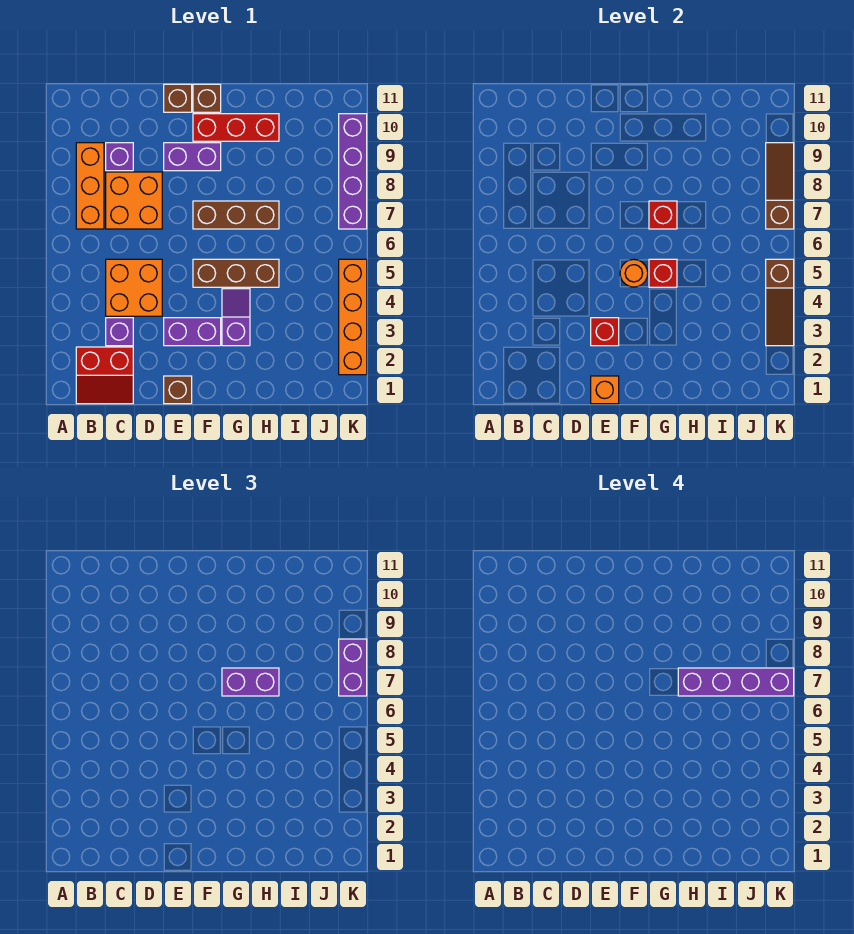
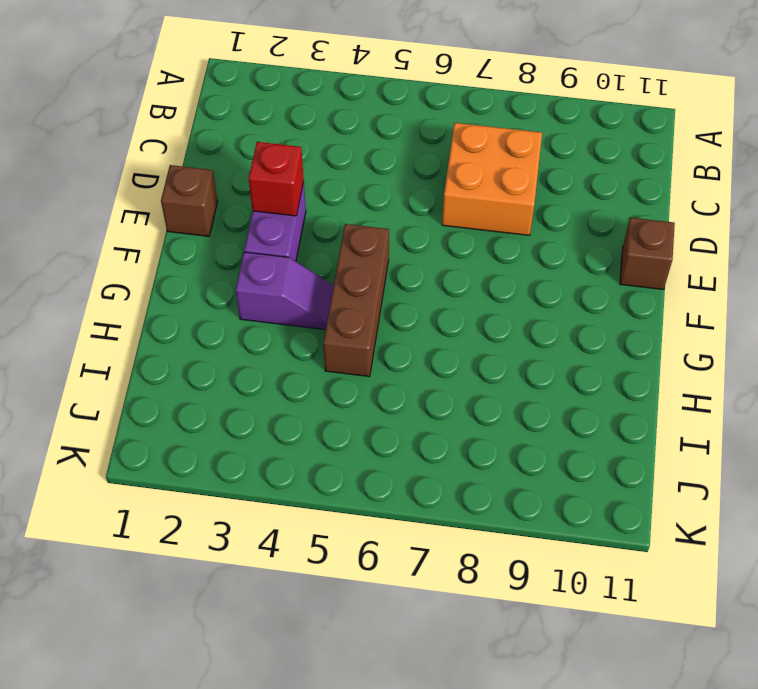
none -> red slope B1:C2 level 1 top 2
none -> orange brick B7:B9 level 1
none -> purple brick C3 level 1

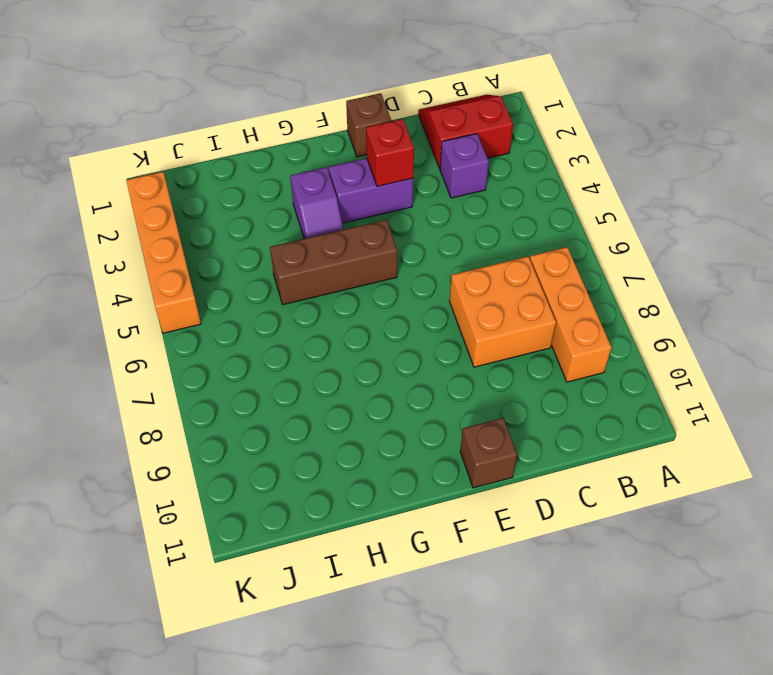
none -> orange brick C4:D5 level 1
none -> purple brick C9 level 1
none -> purple brick E9:F9 level 1

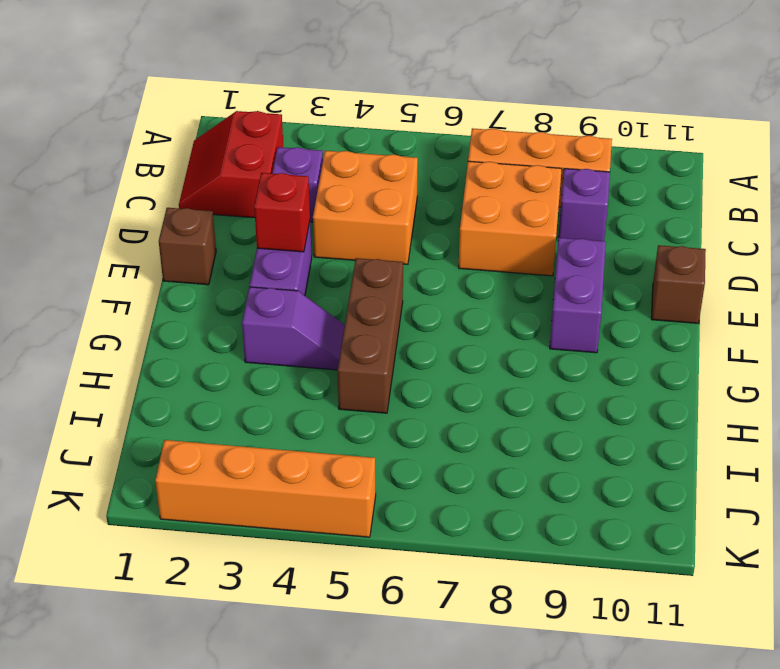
none -> brown brick F7:H7 level 1
none -> red brick F10:H10 level 1
none -> brown brick F11 level 1

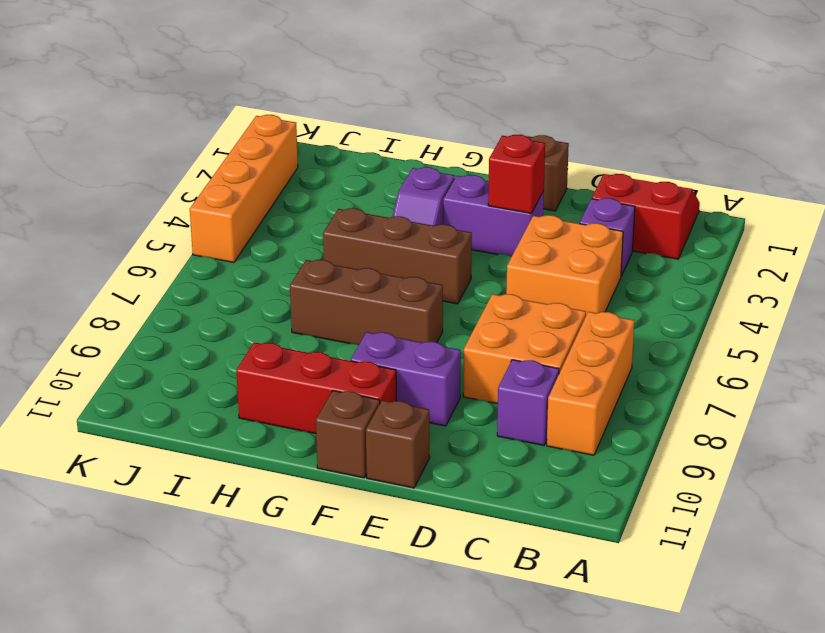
none -> purple brick K7:K10 level 1
none -> orange brick E1 level 2
none -> orange round brick F5 level 2

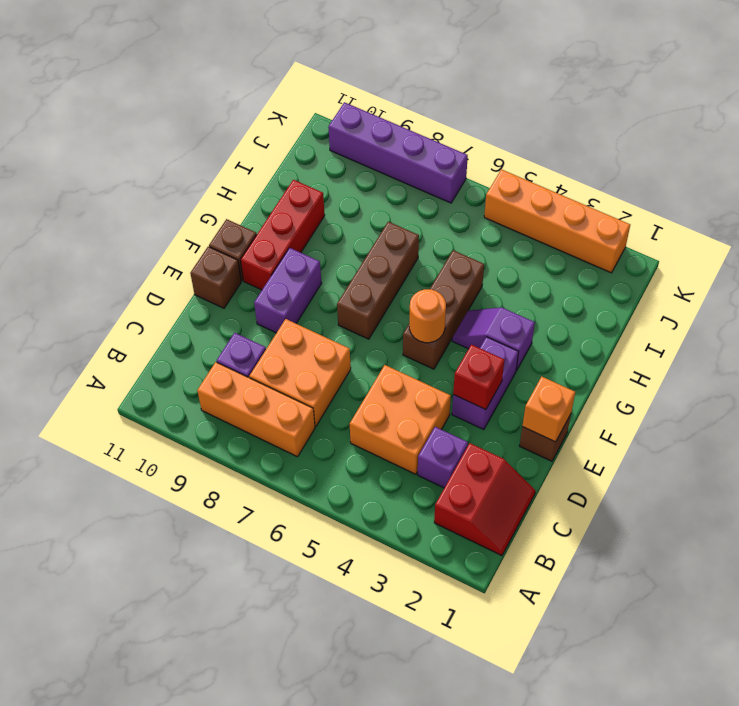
none -> red brick G5 level 2
none -> red brick G7 level 2
none -> brown slope K3:K5 level 2 top 5

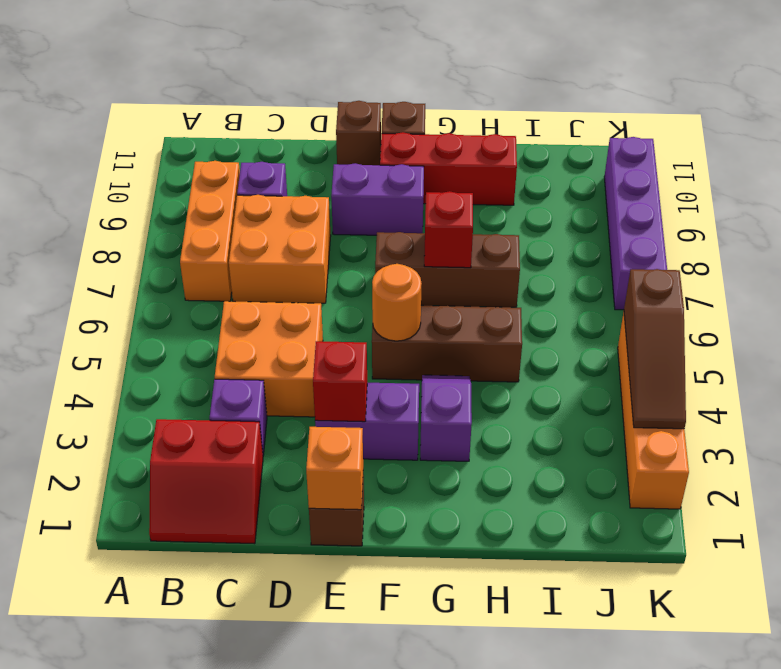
none -> red brick G5 level 2
none -> brown slope K7:K9 level 2 top 7
none -> purple brick G7:H7 level 3

